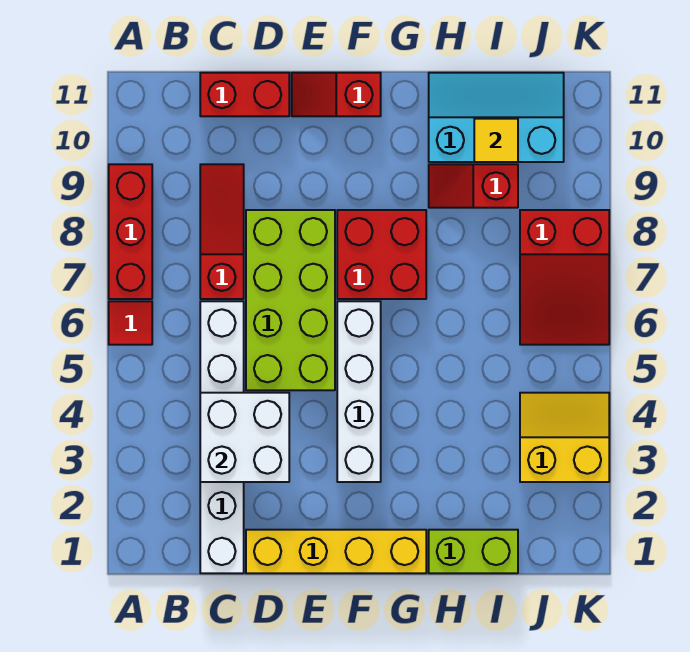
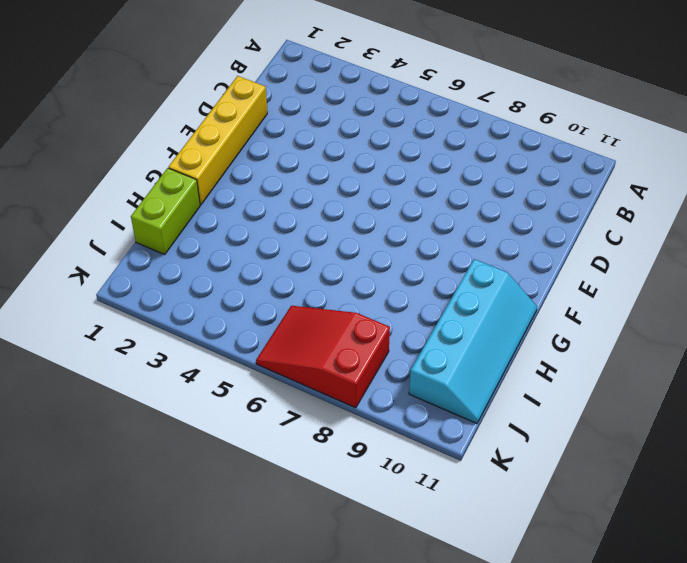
cyan slope G10:J11 level 1 top 10 -> cyan slope H10:J11 level 1 top 10
none -> red tile A6 level 1
none -> red brick A7:A9 level 1
none -> white brick C1:C6 level 1

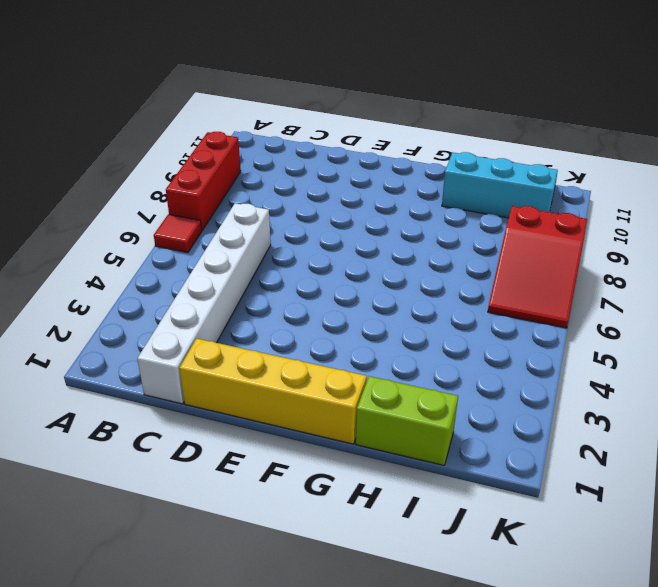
none -> red slope C7:C9 level 1 top 7
none -> red brick C11:D11 level 1
none -> lime brick D5:E8 level 1

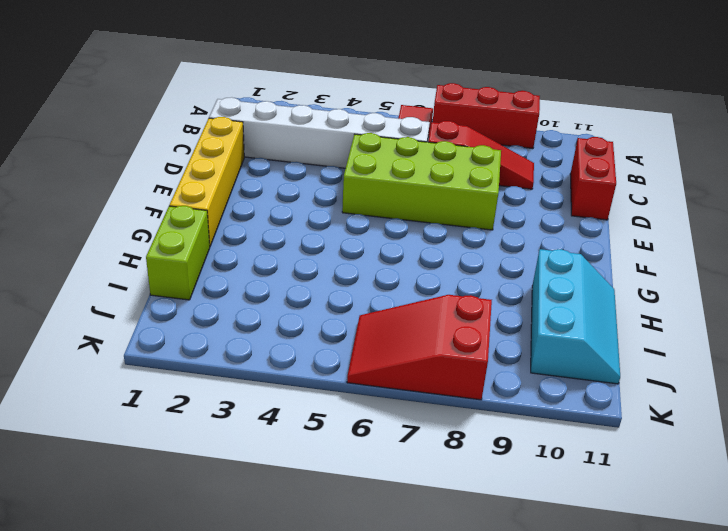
none -> red slope E11:F11 level 1 top F
none -> white brick F3:F6 level 1
none -> red brick F7:G8 level 1

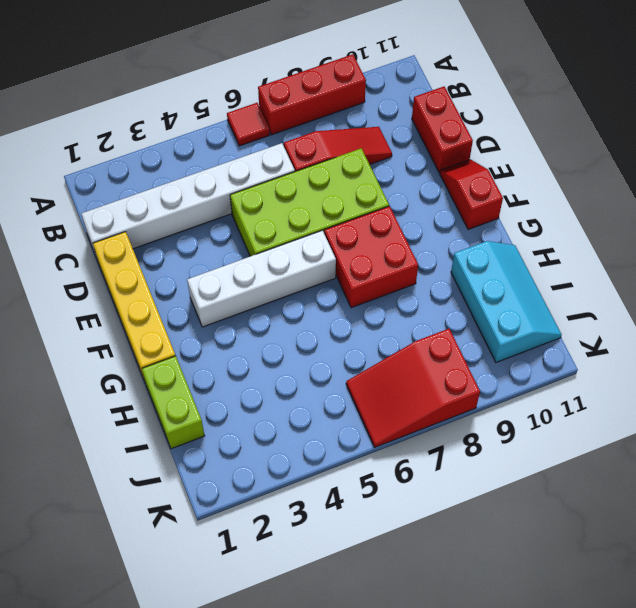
none -> red slope H9:I9 level 1 top I
none -> yellow slope J3:K4 level 1 top 3
none -> white brick C3:D4 level 2

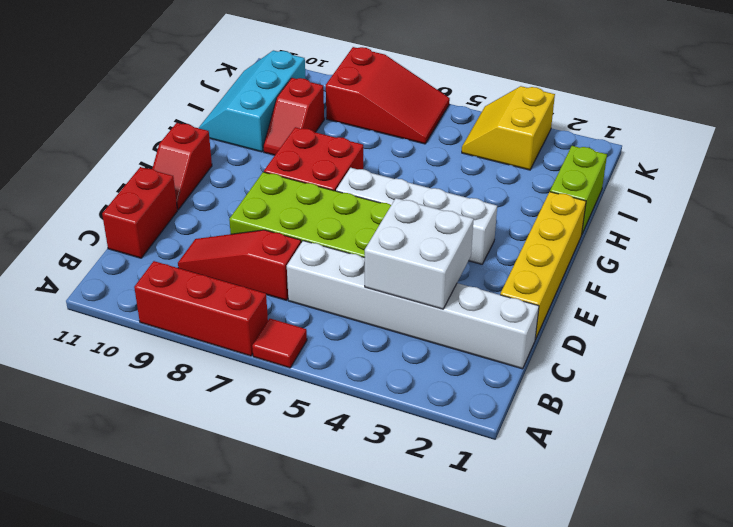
none -> yellow tile I10 level 2

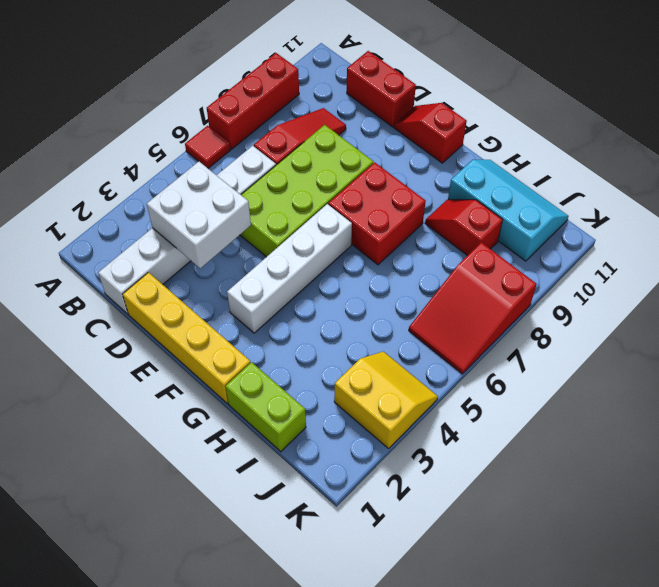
none -> yellow tile I10 level 2

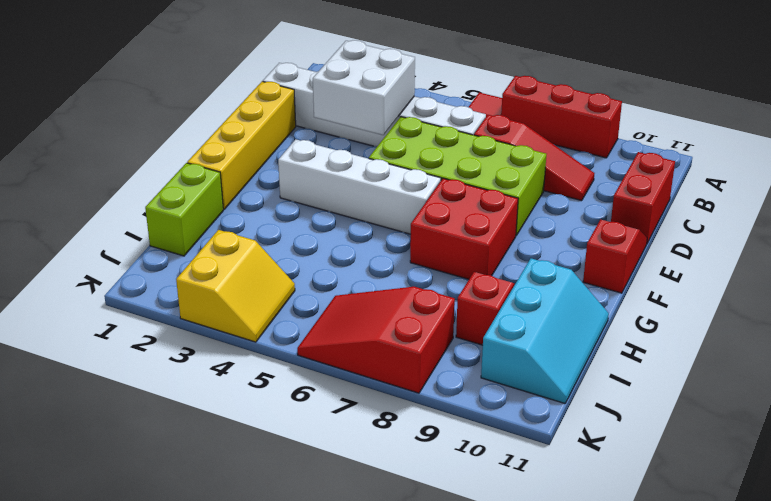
none -> yellow tile I10 level 2

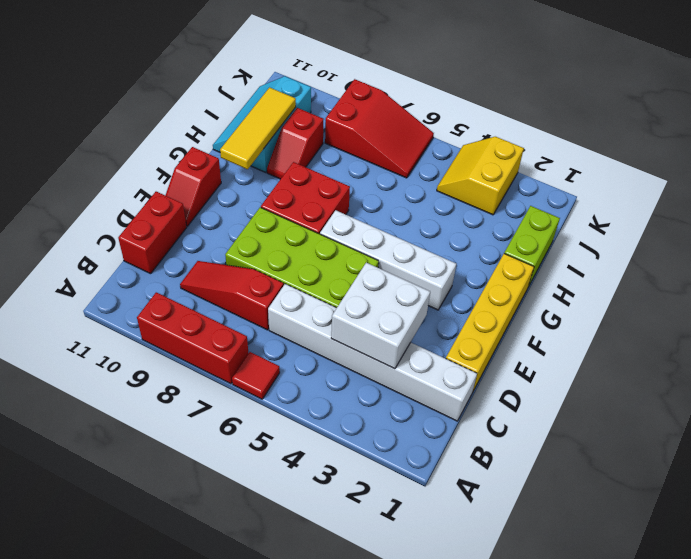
yellow tile G10:I10 level 2 -> yellow tile I10 level 2

